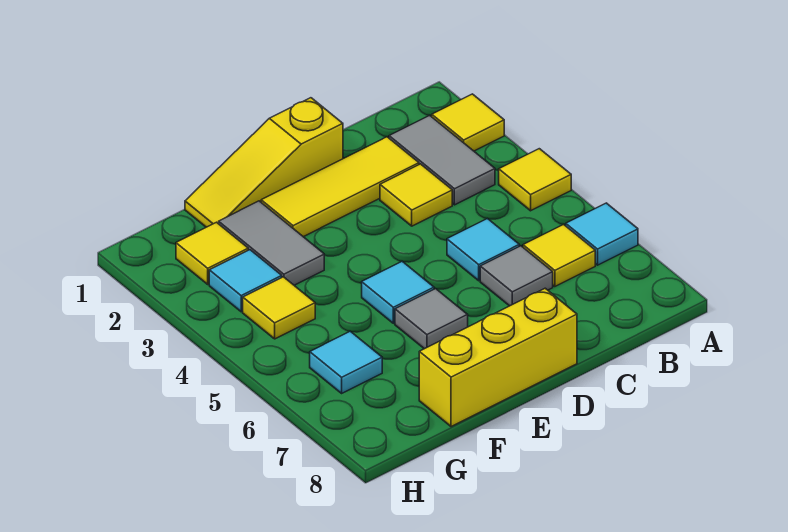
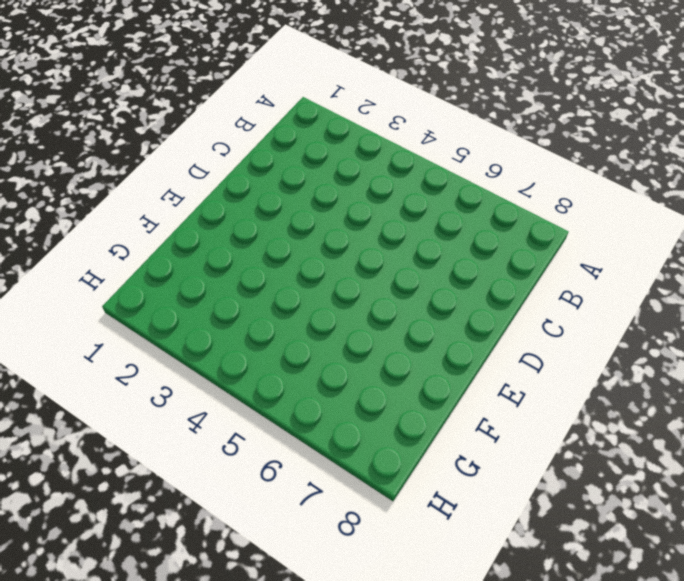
none -> yellow tile A2 level 1
none -> yellow tile A4 level 1
none -> cyan tile A6 level 1

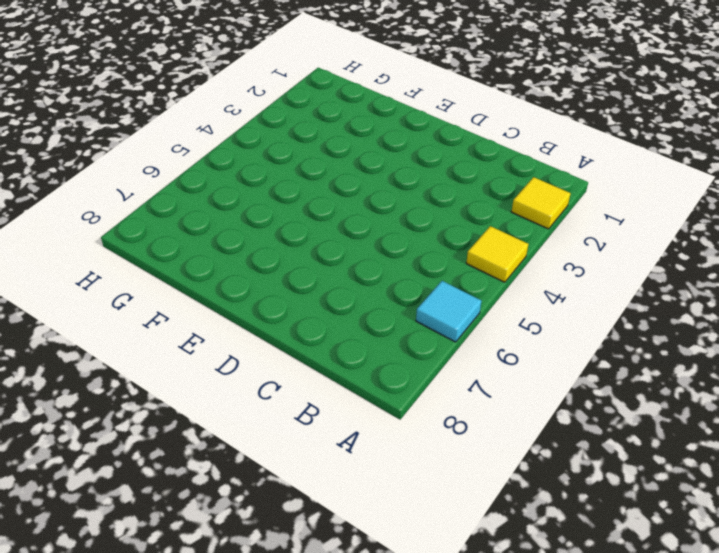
none -> grey tile B2:B3 level 1
none -> yellow tile B6 level 1
none -> yellow tile C2:E2 level 1

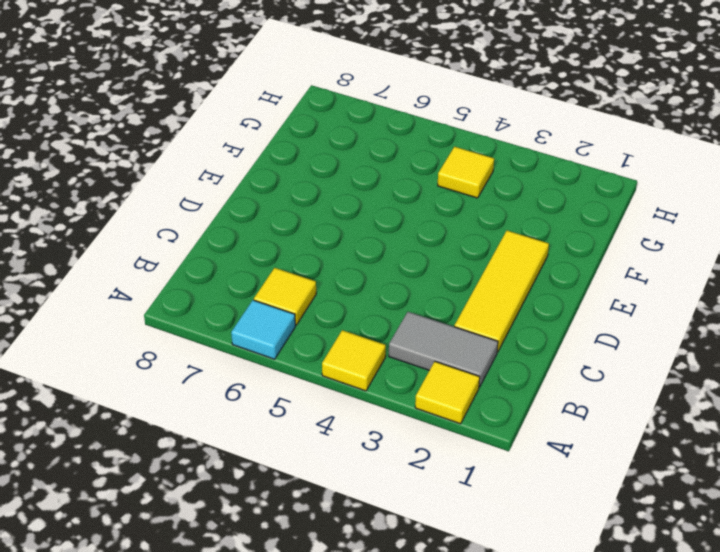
none -> yellow tile C3 level 1
none -> cyan tile C5 level 1
none -> grey tile C6 level 1

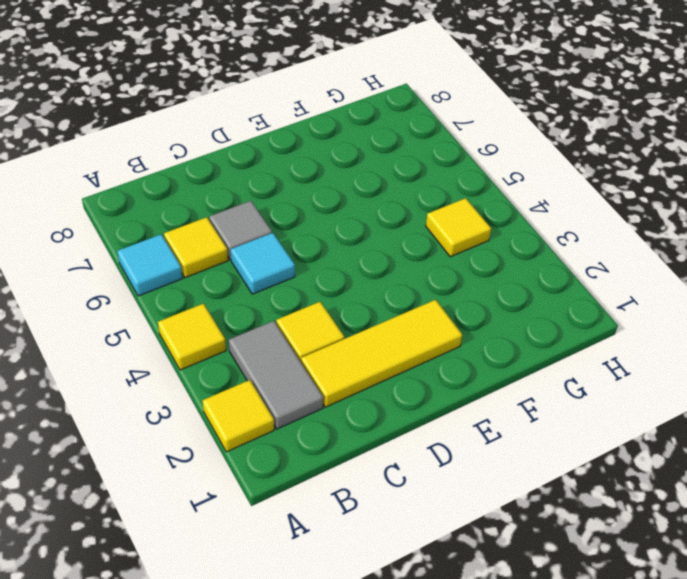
none -> yellow slope D1:F1 level 1 top D
none -> yellow brick D8:F8 level 1
none -> cyan tile E5 level 1

